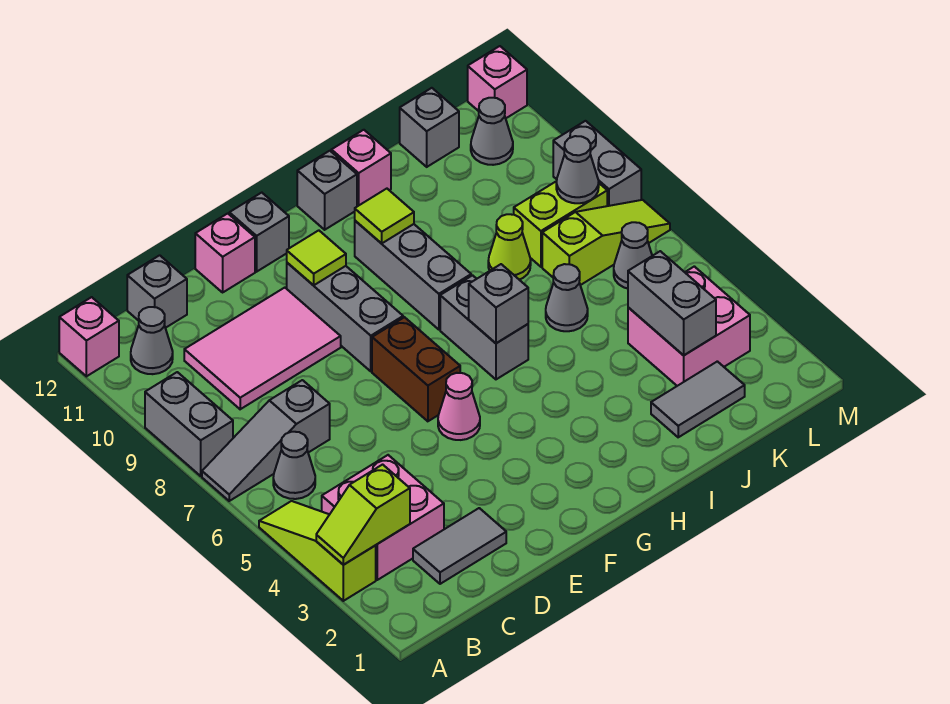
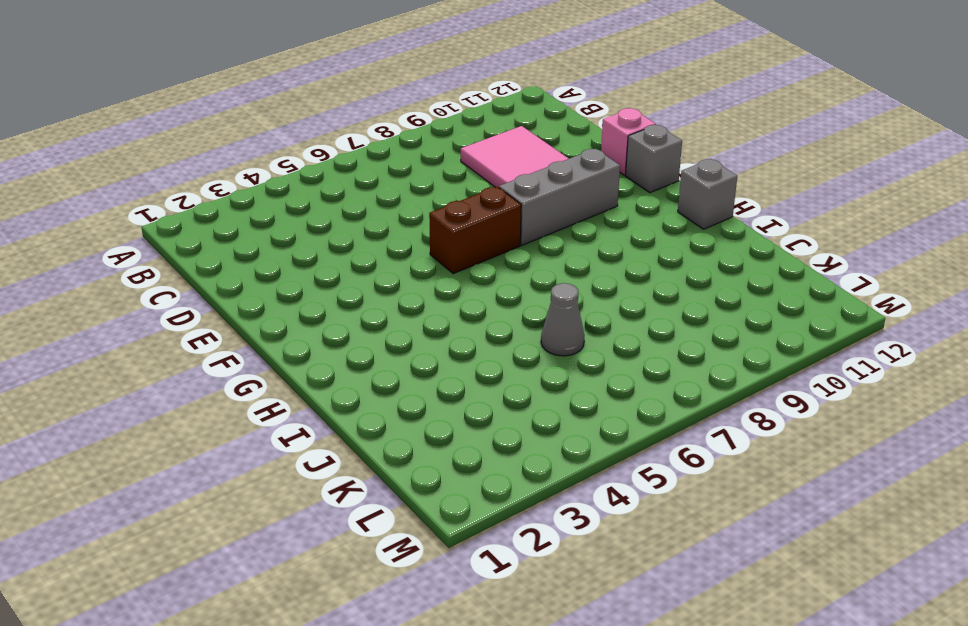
none -> lime slope A3:A5 level 1 top 3
none -> grey slope A7:C7 level 1 top C
none -> grey brick A8:A9 level 1
none -> pink brick A12 level 1

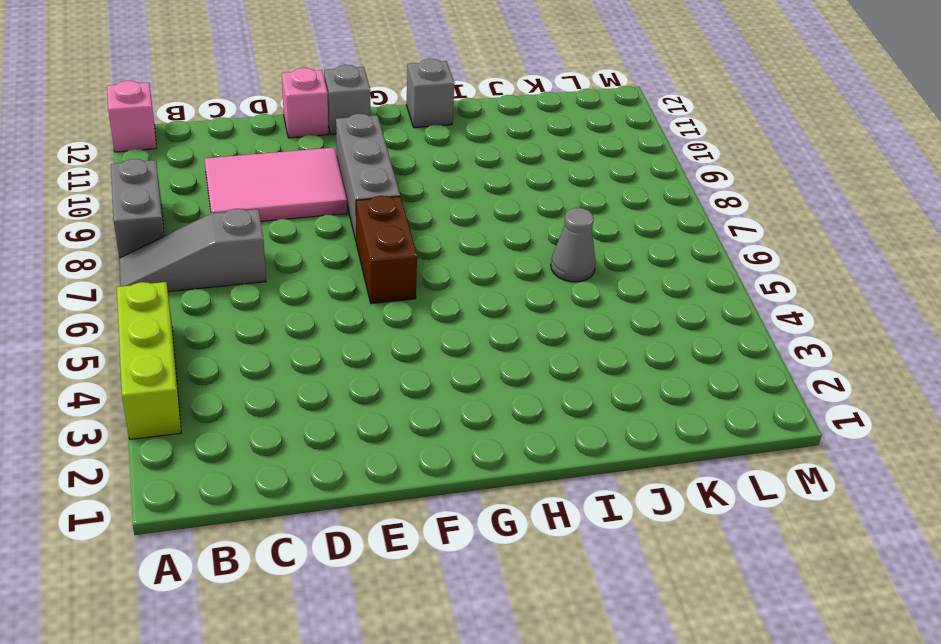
lime brick A3:A5 level 1 -> lime slope A3:A5 level 1 top 3
none -> pink brick B3:C4 level 1
none -> grey cone B6 level 1
none -> grey cone B11 level 1
none -> grey tile C2:D2 level 1

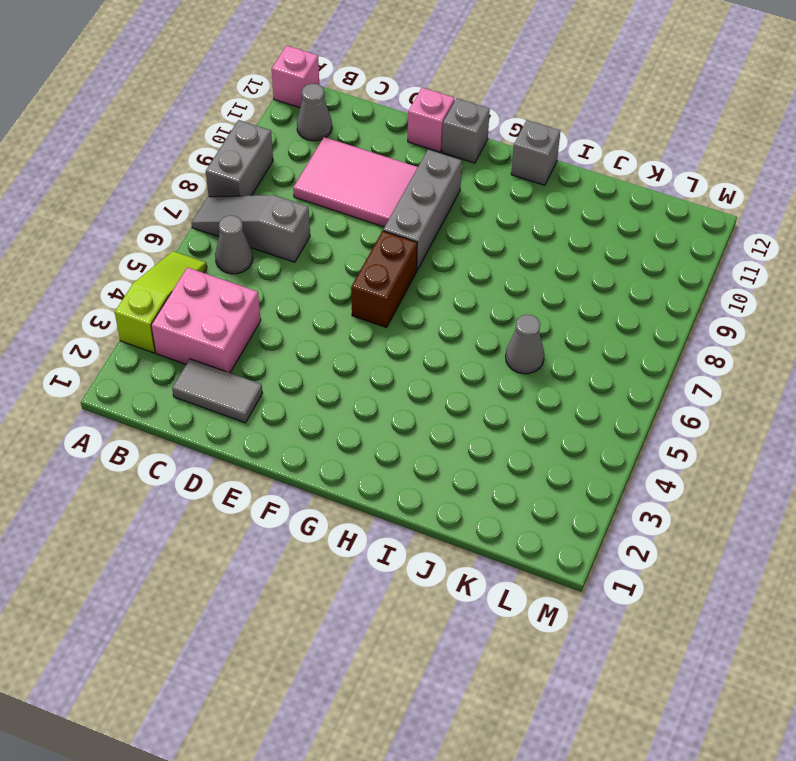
none -> grey brick C12 level 1
none -> pink cone F5 level 1
none -> grey brick H6:H7 level 1
none -> grey brick H8:H10 level 1

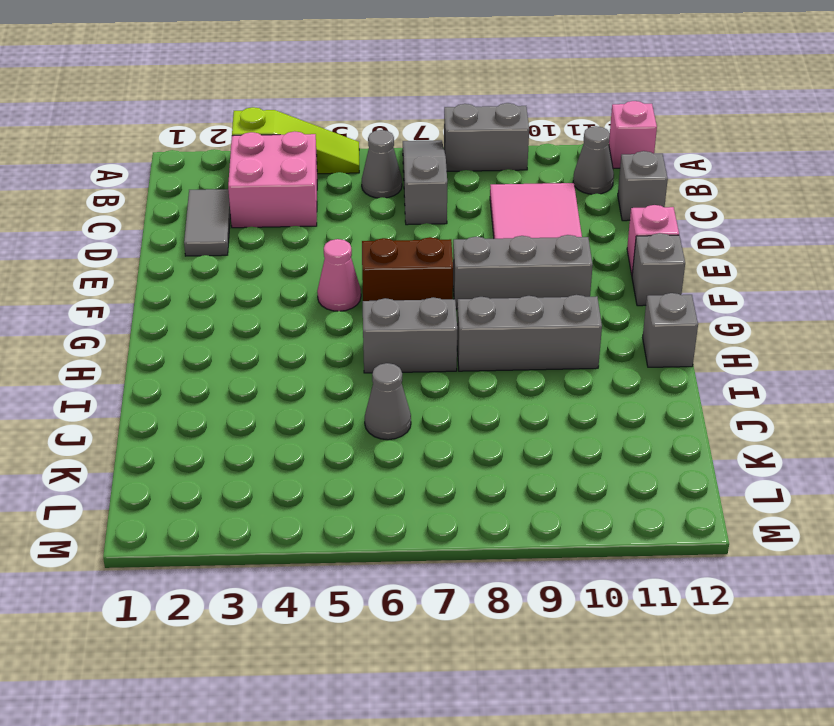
none -> pink brick I12 level 1
none -> grey tile J2:K2 level 1
none -> lime cone J8 level 1
none -> pink brick K3:L4 level 1

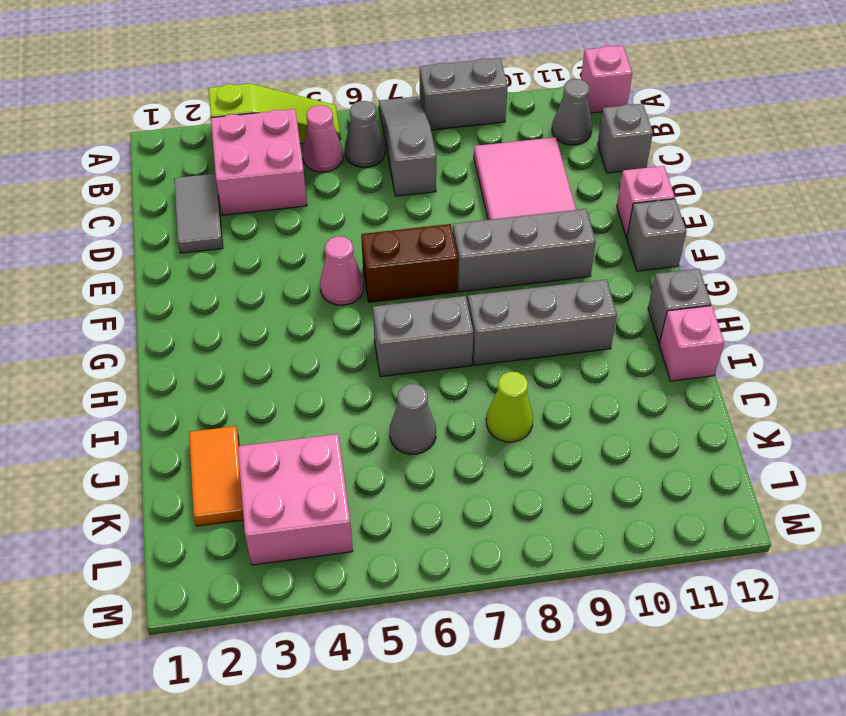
pink cone B5 level 1 -> none
orange tile J2:K2 level 1 -> grey tile J2:K2 level 1
none -> lime slope K7:M7 level 1 top K
none -> lime brick K8:L8 level 1
none -> grey brick K12 level 1
none -> grey cone L6 level 1

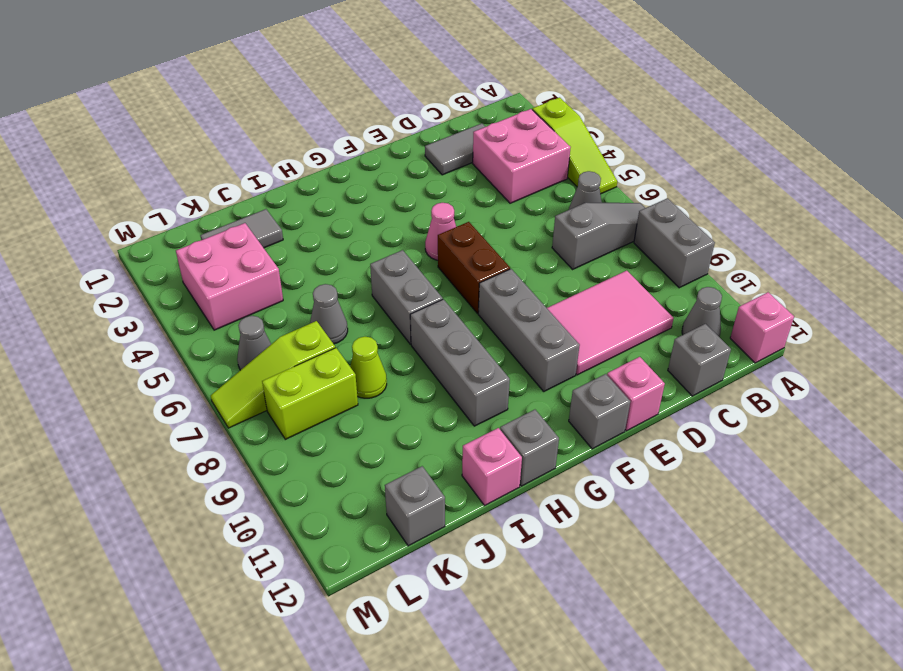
none -> grey cone L11 level 1
none -> grey brick M8:M9 level 1
none -> pink brick M12 level 1
none -> lime slope A3:B3 level 2 top B

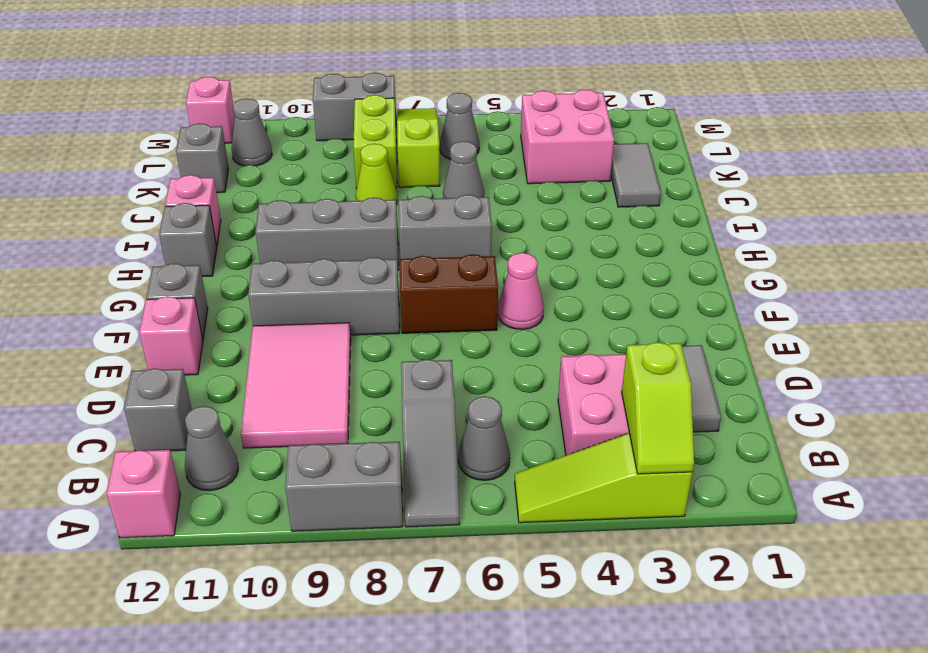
none -> lime tile F10 level 2
none -> grey brick H6 level 2
none -> lime tile H10 level 2
none -> grey brick K3:K4 level 2

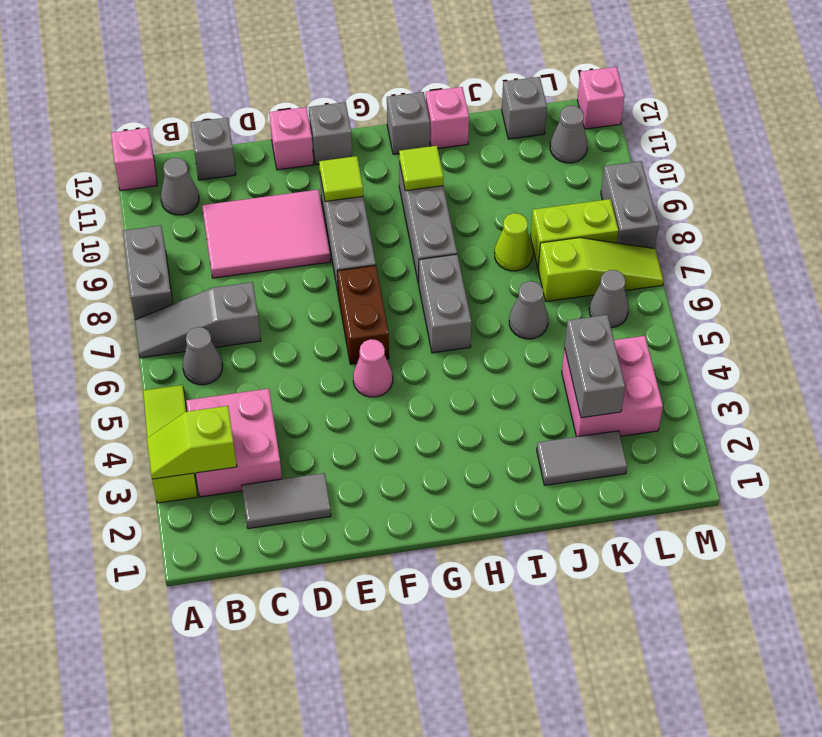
none -> grey brick H6 level 2
none -> grey cone L8 level 2

